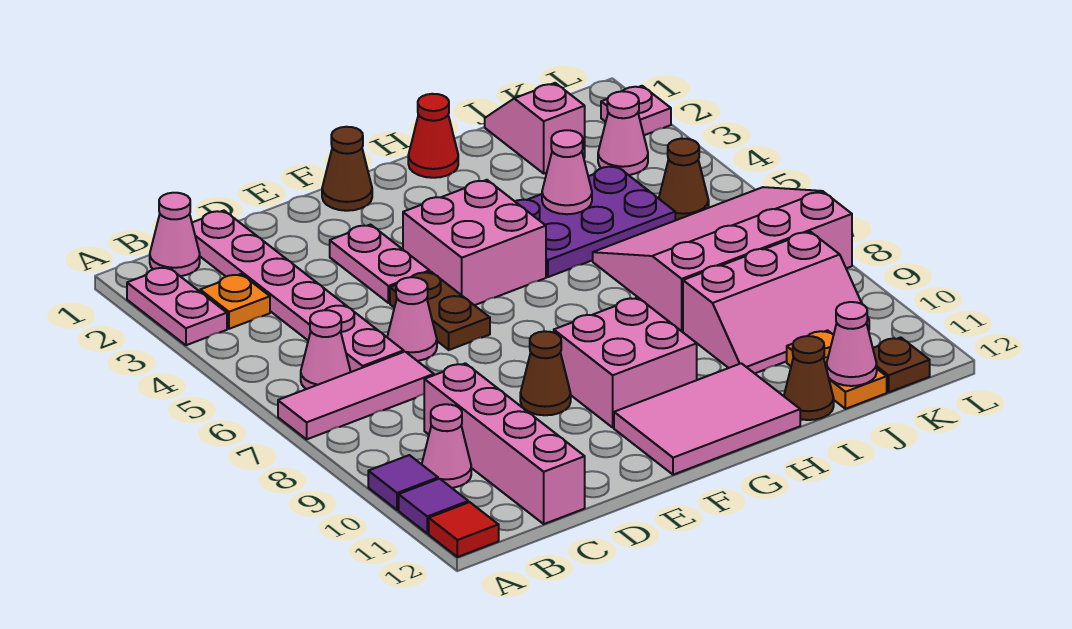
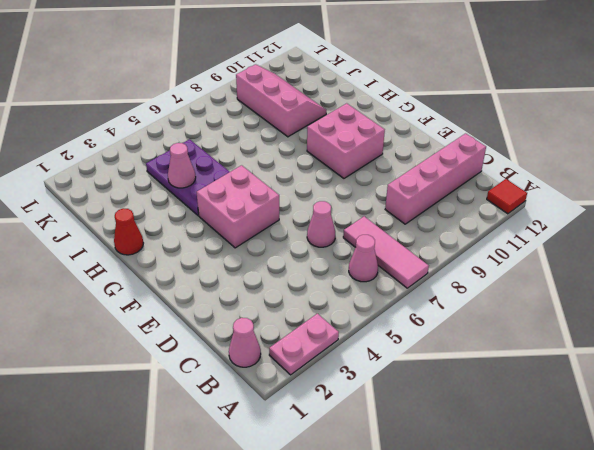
none -> purple tile A10 level 1
none -> purple tile A11 level 1
none -> orange plate B3 level 1
none -> pink cone B10 level 1

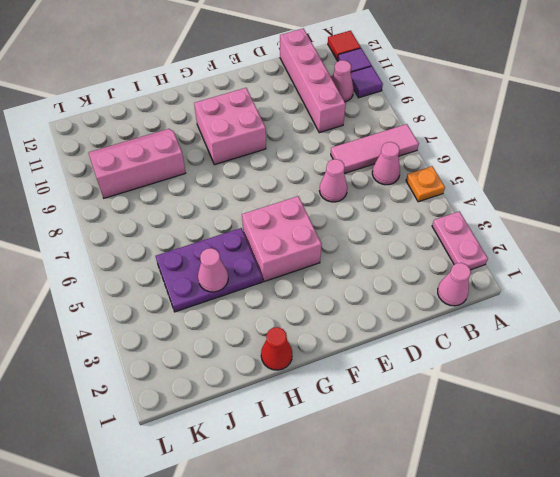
orange plate A5 level 1 -> orange plate B3 level 1
none -> pink plate C1:C6 level 1
none -> pink plate E3:E4 level 1
none -> brown plate E5:E6 level 1
none -> brown cone E9 level 1

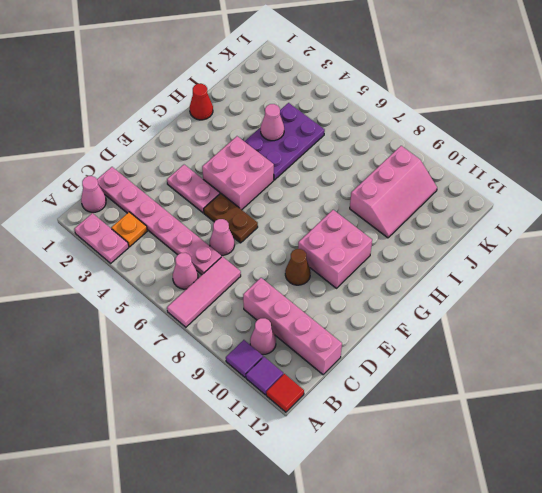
none -> brown cone F1 level 1
none -> pink tile F11:H12 level 1
none -> pink slope I6:L8 level 1 top 8
none -> brown cone I12 level 1

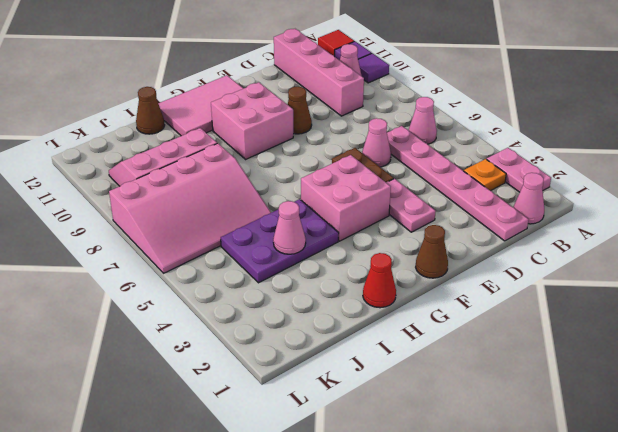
none -> pink tile A7:C7 level 1
none -> pink slope J1:J2 level 1 top 2
none -> orange plate J11:J12 level 1
none -> pink cone K3 level 1

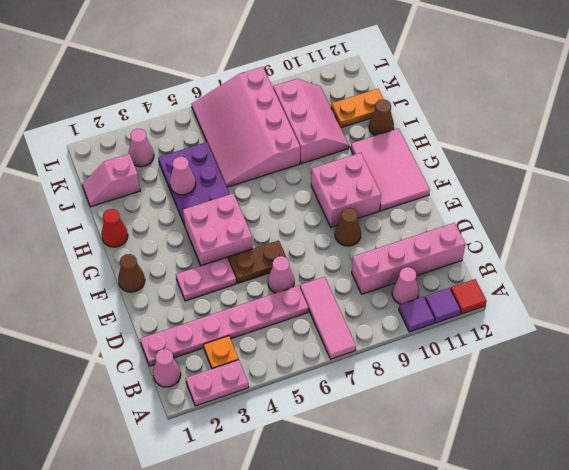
none -> pink cone B6 level 1
none -> brown cone K5 level 1
none -> brown plate K12 level 1
none -> pink plate L2 level 1

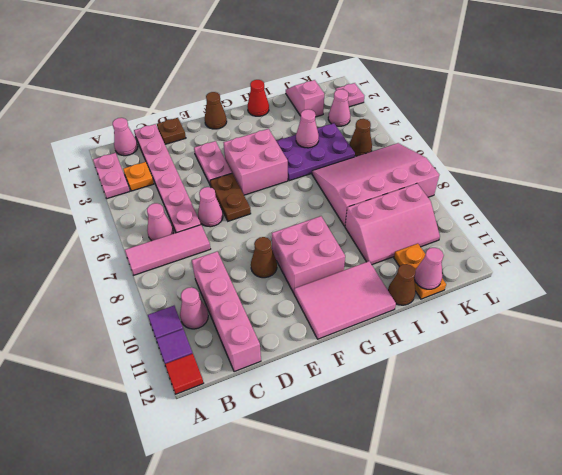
brown plate D1 level 1 -> brown plate K12 level 1

